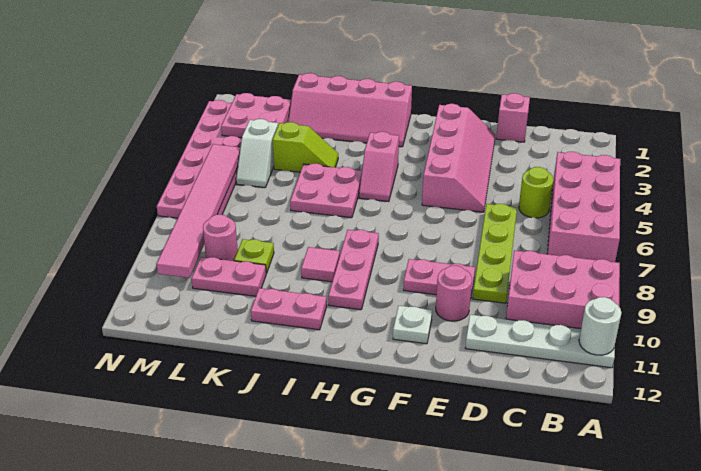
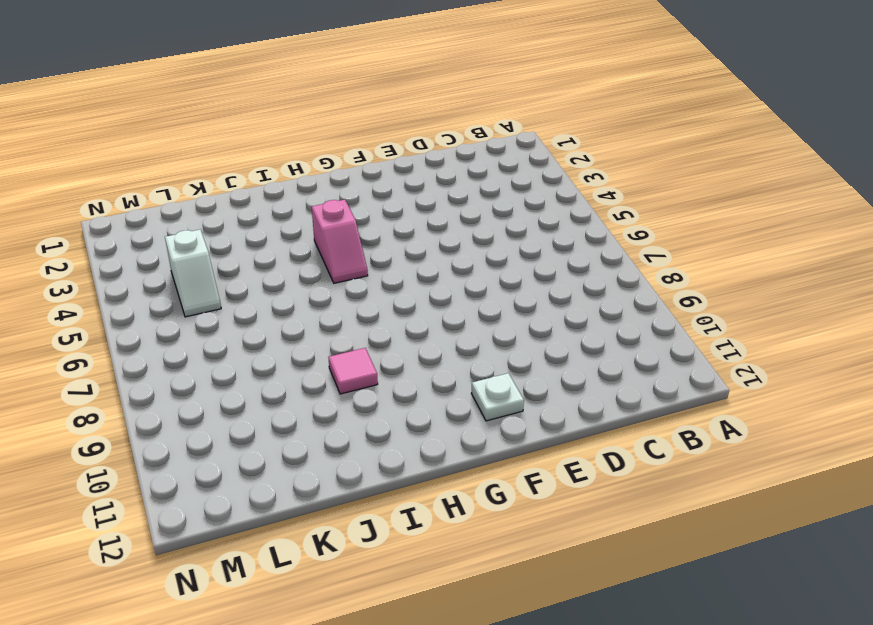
none -> pink brick A4:B7 level 1
none -> pink brick A9:C10 level 1
none -> white plate A11:D11 level 1

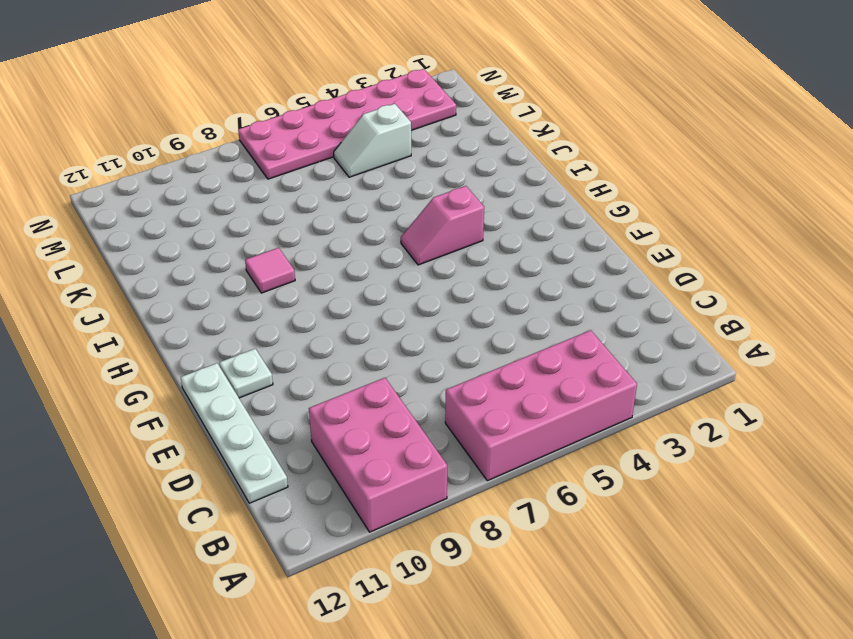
white plate C12:F12 level 1 -> white plate A11:D11 level 1
none -> lime round brick C5 level 1
none -> pink brick D1 level 1
none -> lime plate D6:D9 level 1

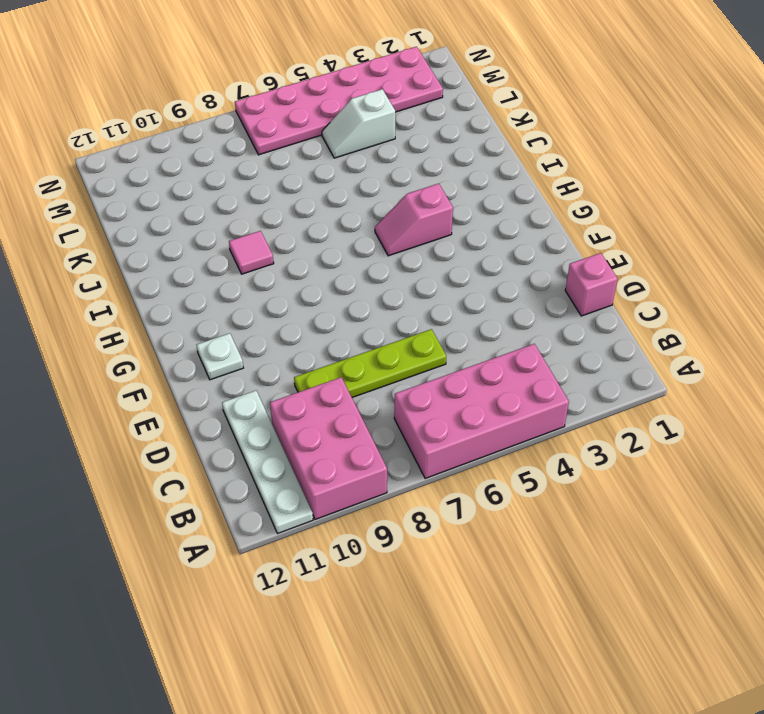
none -> lime round brick C5 level 1
none -> pink slope E2:F5 level 1 top F
none -> pink plate E9:F9 level 1

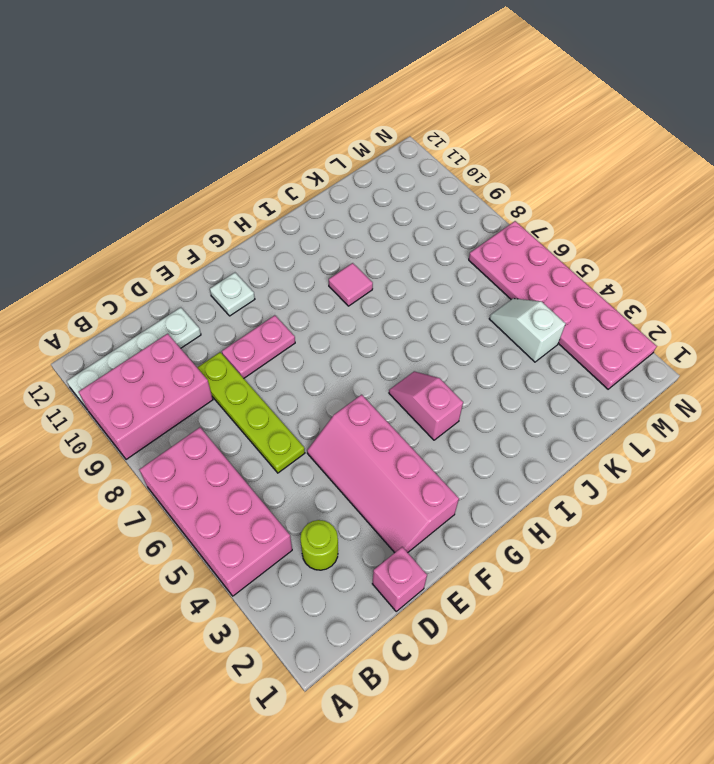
lime round brick C3 level 1 -> lime round brick C5 level 1
none -> pink round brick E10 level 1
none -> pink slope H1:K2 level 1 top 1
none -> pink plate H8:H10 level 1

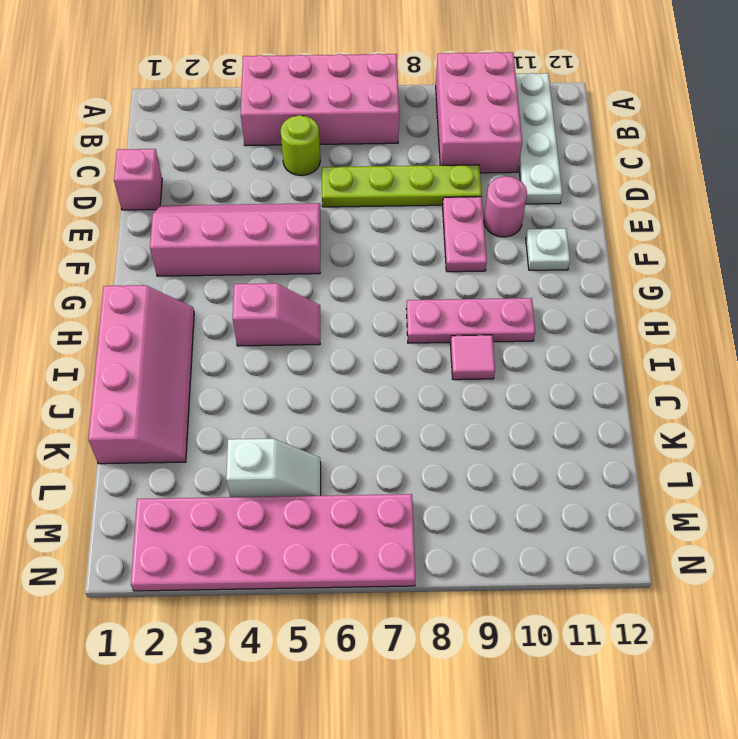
none -> pink plate I5:J6 level 1
none -> pink plate I11:J11 level 1
none -> lime slope J4:K4 level 1 top K

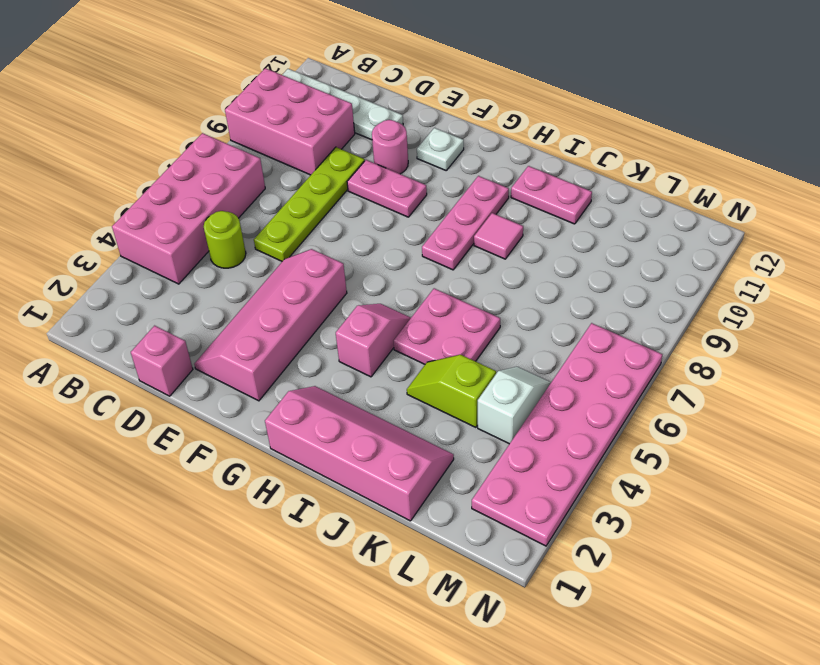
none -> lime plate K9 level 1
none -> pink plate K10:L10 level 1
none -> pink round brick L9 level 1

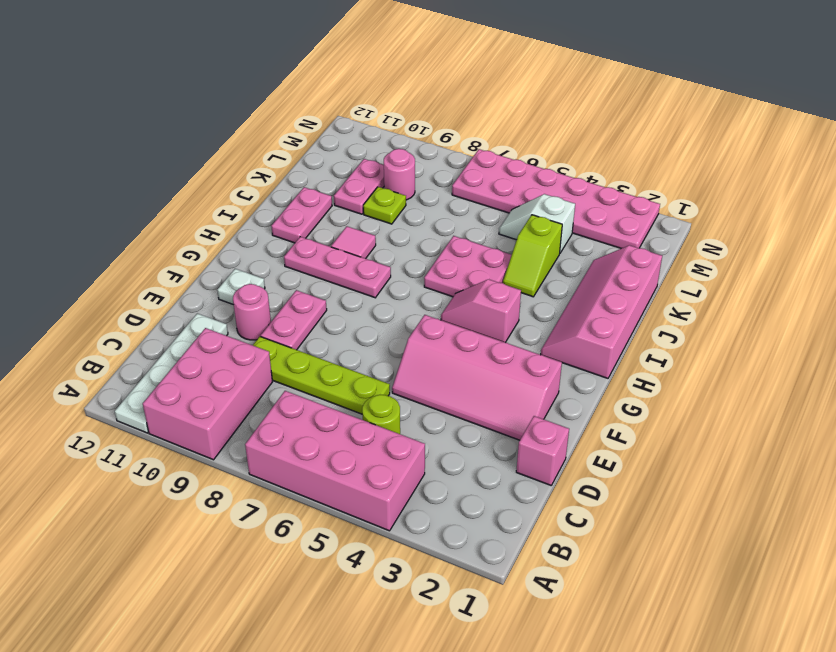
none -> white round brick A11 level 2
none -> pink plate L2:M3 level 2
none -> pink tile M5:M10 level 2

